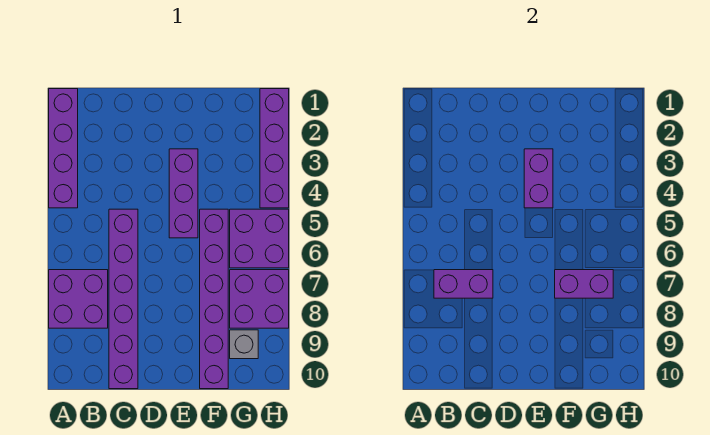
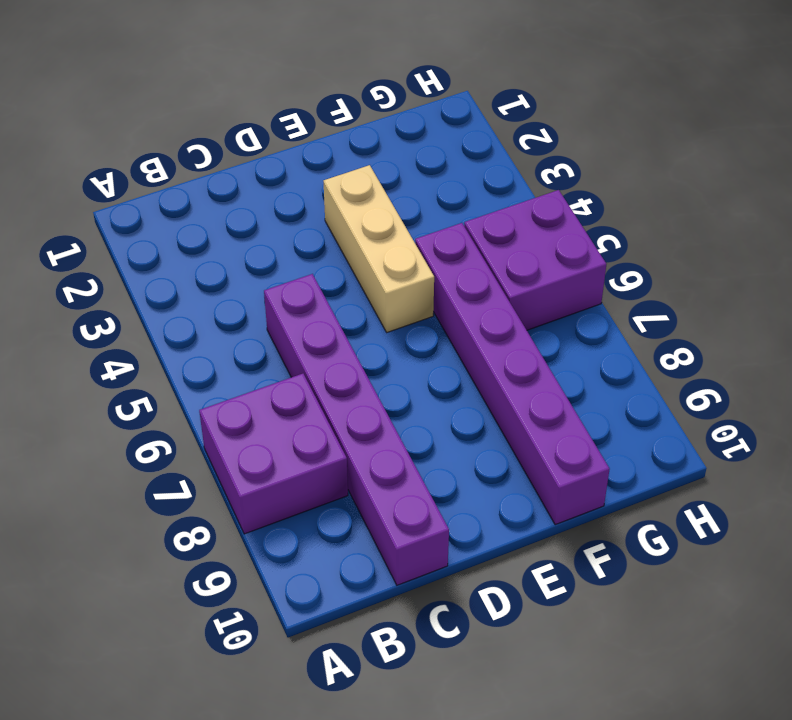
tan brick E3:E5 level 1 -> purple brick E3:E5 level 1
none -> purple brick A1:A4 level 1
none -> purple brick G7:H8 level 1
none -> grey brick G9 level 1

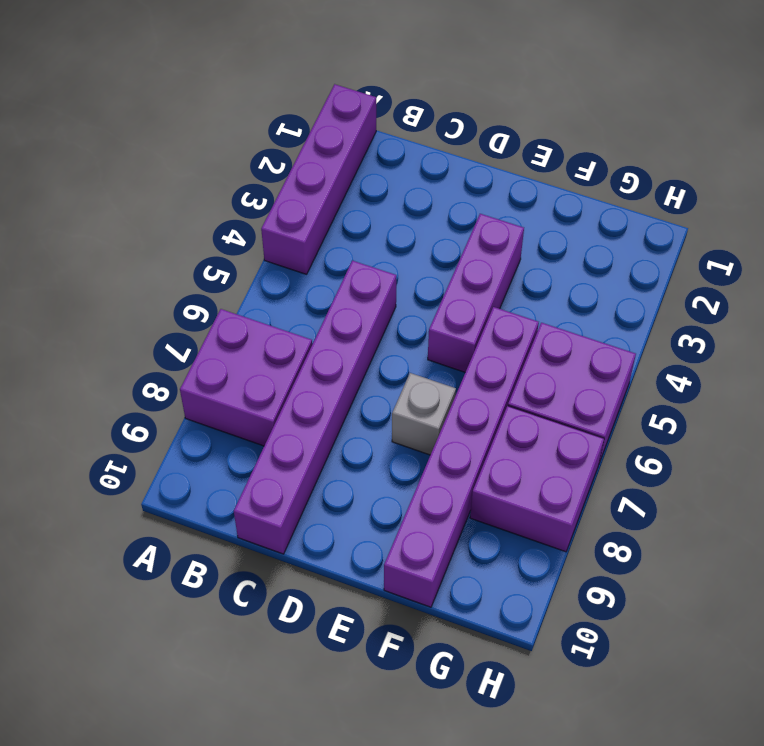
grey brick E7 level 1 -> grey brick G9 level 1
none -> purple brick H1:H4 level 1
none -> purple brick B7:C7 level 2
none -> purple brick E3:E4 level 2

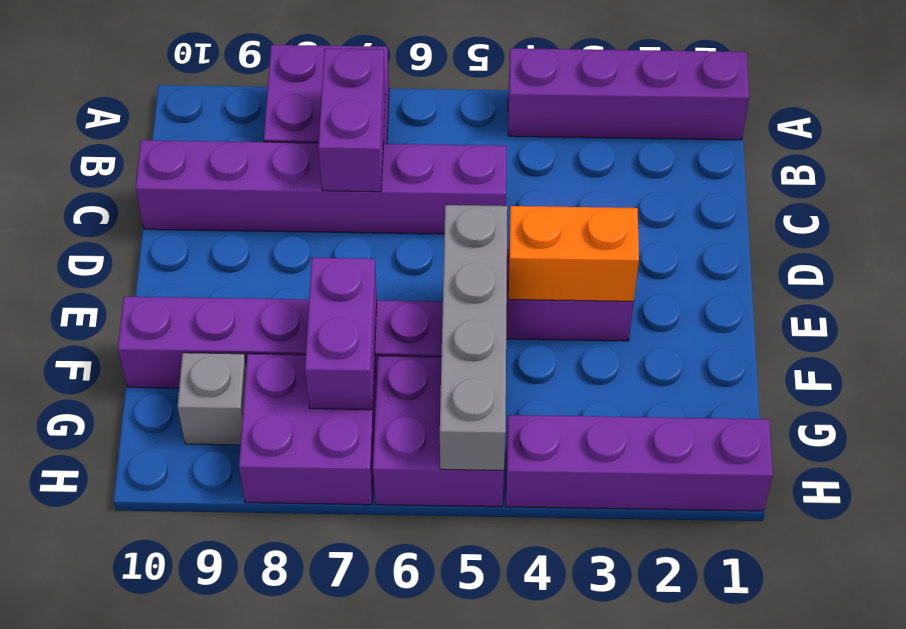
orange brick E3:E4 level 2 -> purple brick E3:E4 level 2
grey brick E5:H5 level 2 -> none

